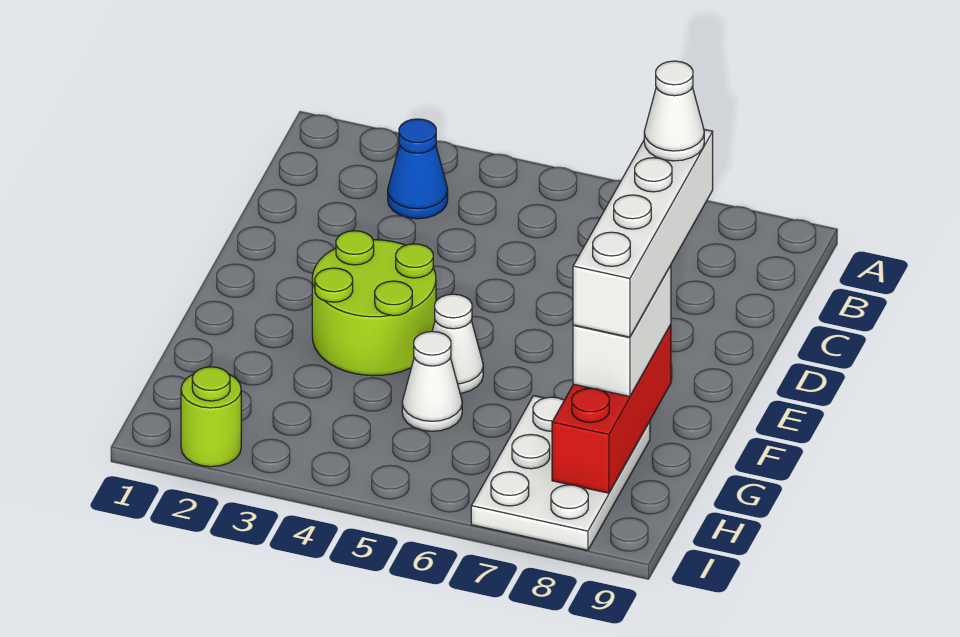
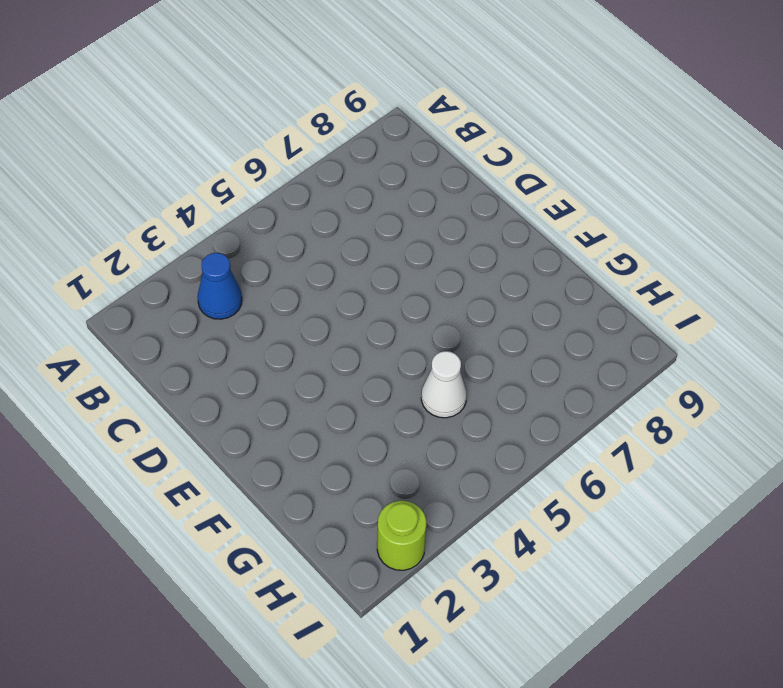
none -> lime round brick E3:F4 level 1
none -> white cone F5 level 1

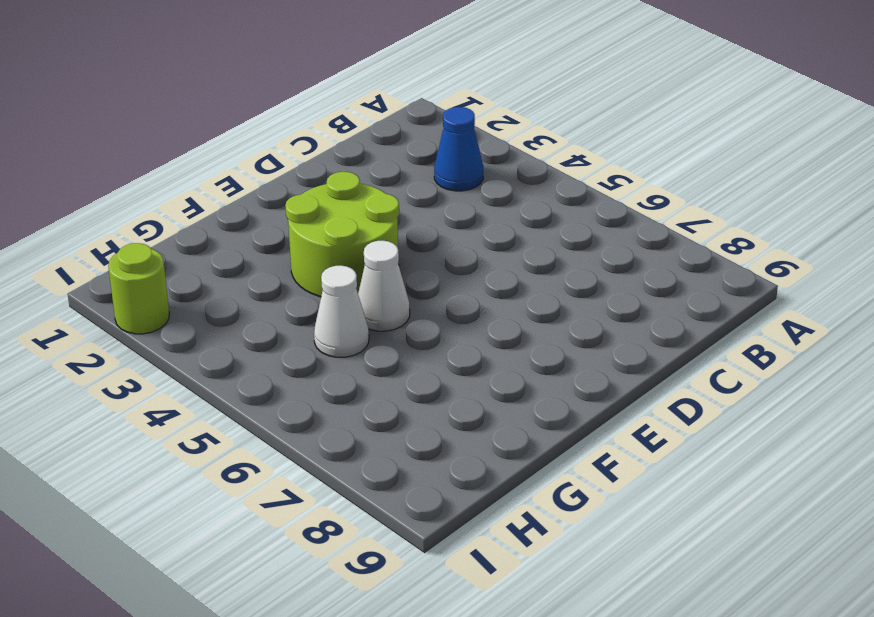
none -> white plate G7:I8 level 1
none -> red brick F8:H8 level 2

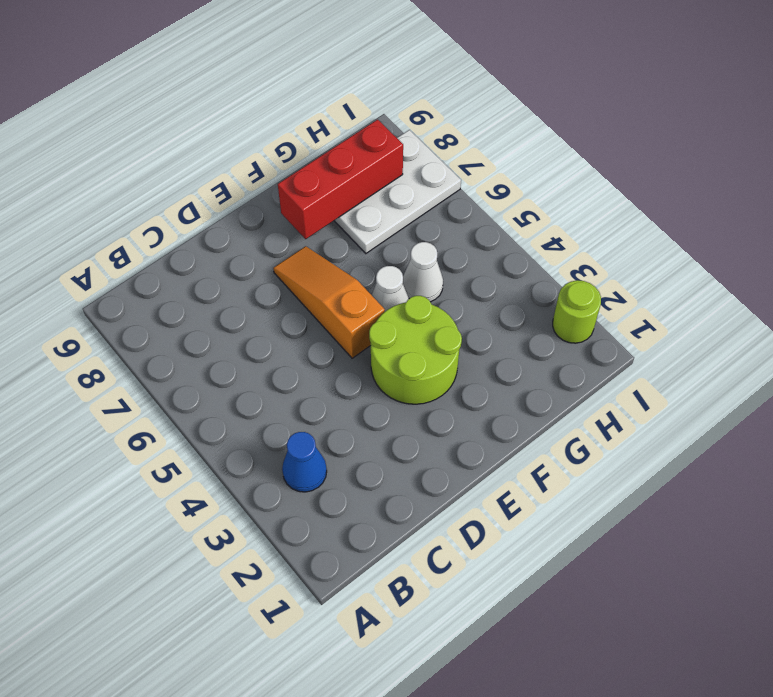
orange slope E5:E7 level 1 top 5 -> none
none -> white brick F8:G8 level 3
none -> white brick D8:G8 level 4

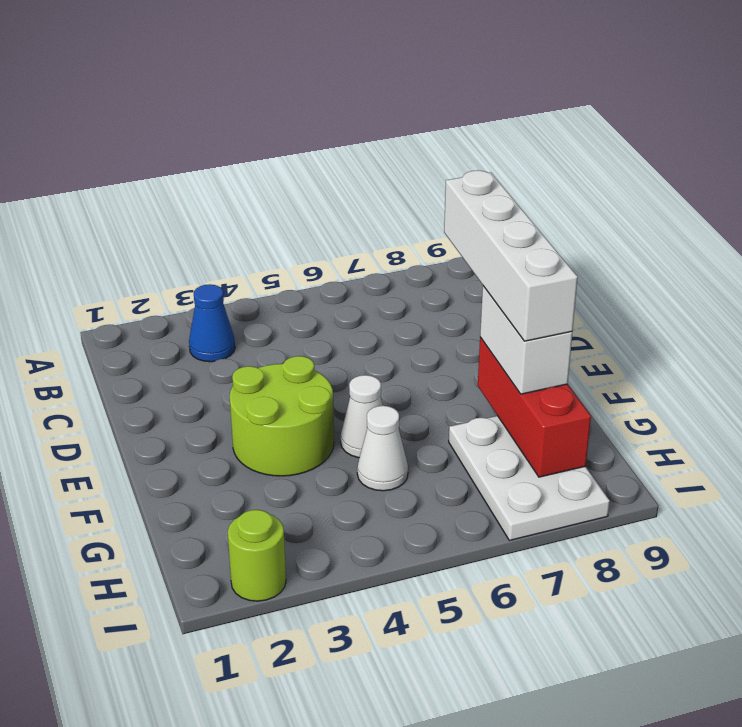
none -> white cone D8 level 5

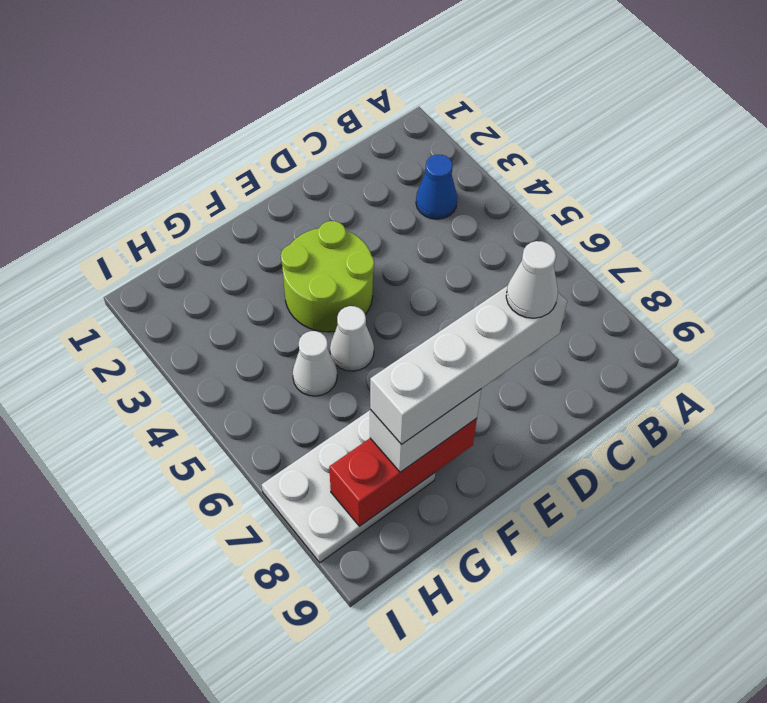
none -> lime round brick I2 level 1

